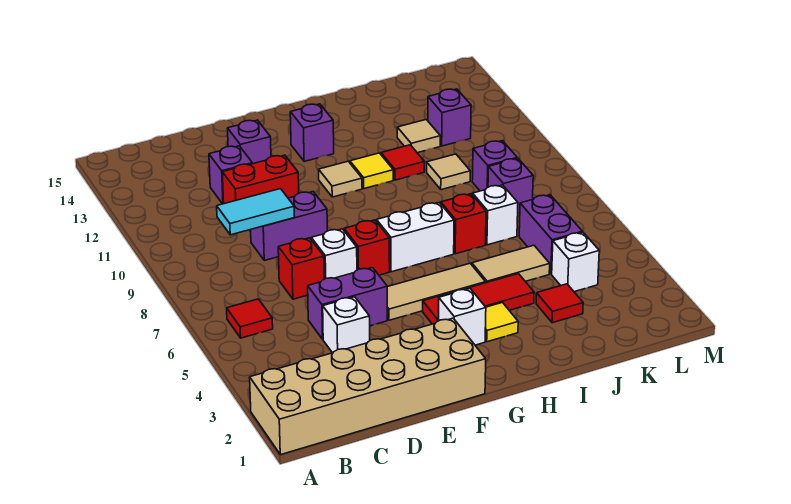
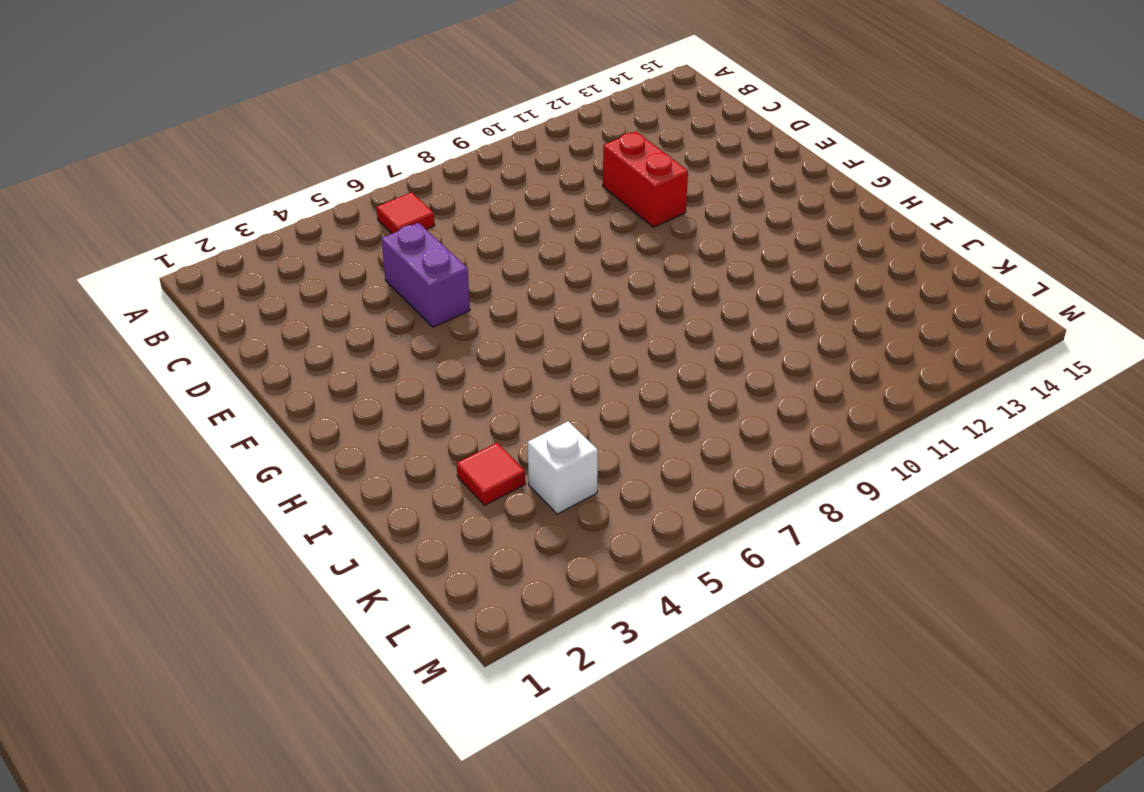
none -> tan brick A1:F2 level 1
none -> white brick D4 level 1
none -> red brick D7 level 1
none -> purple brick D9:E9 level 1

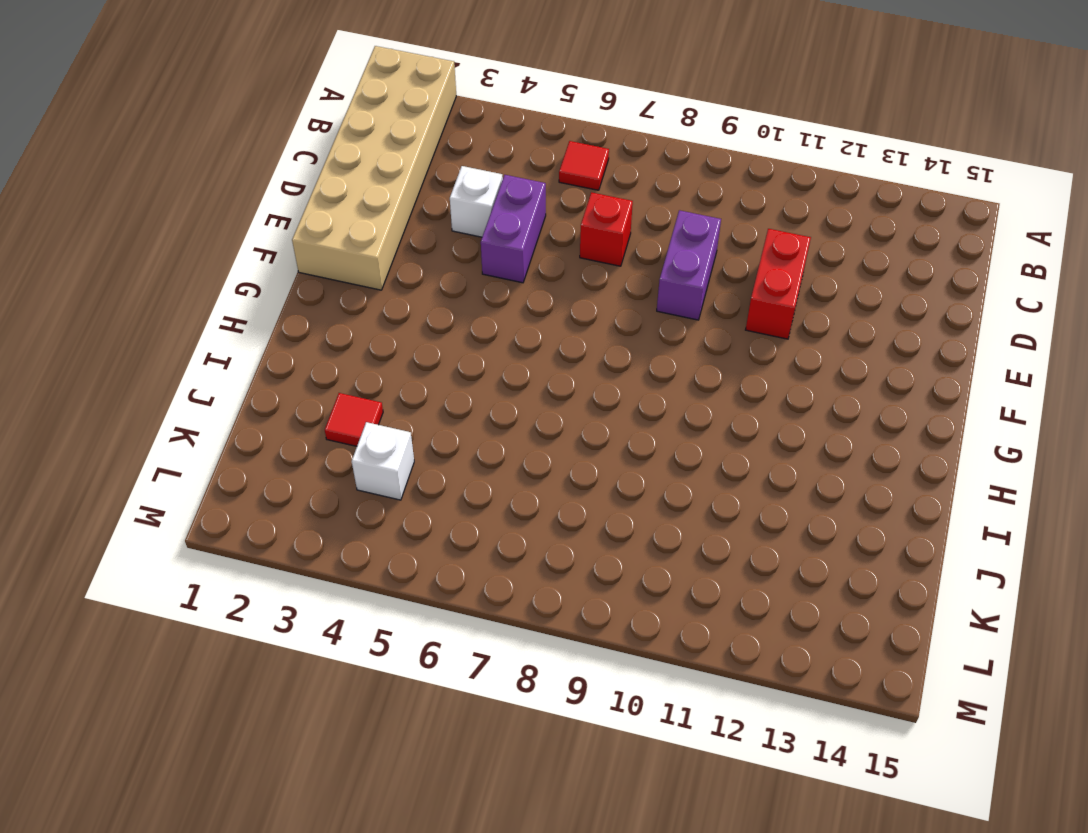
none -> purple brick D12 level 1
none -> white brick E7 level 1
none -> purple brick E13 level 1
none -> tan tile F5:H5 level 1

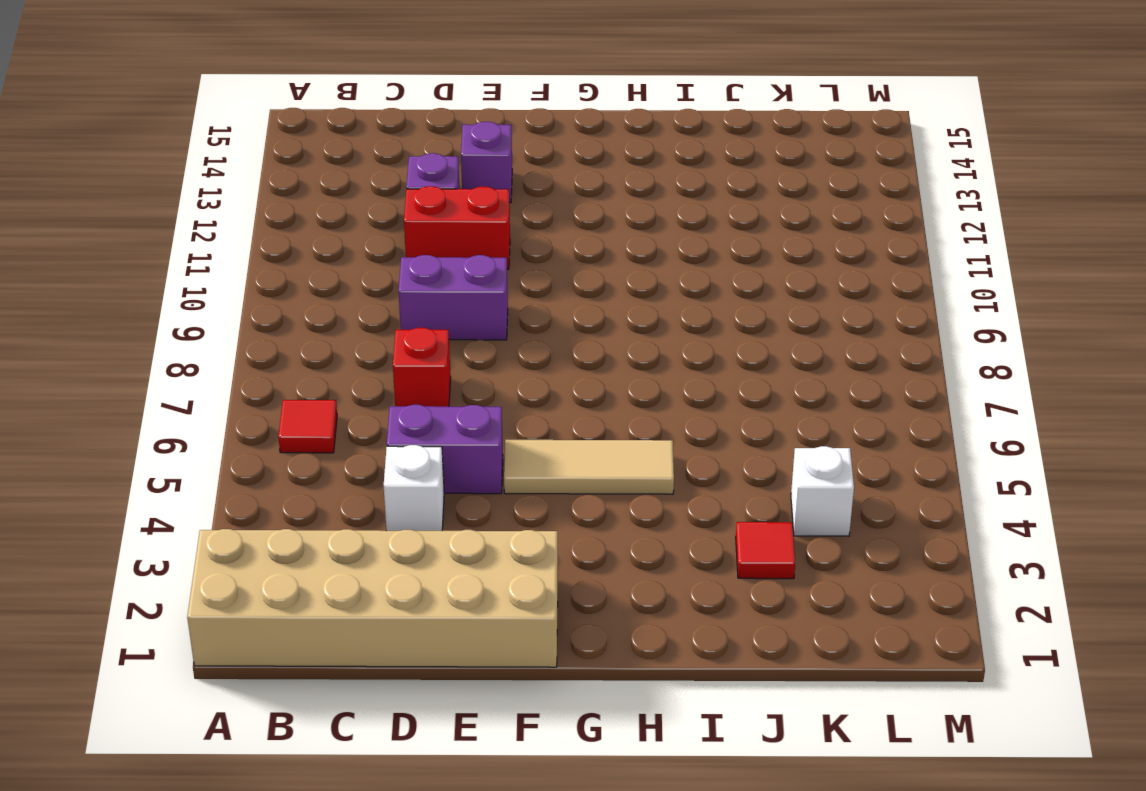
none -> white brick E7 level 1
none -> red brick F7 level 1
none -> white brick G3 level 1
none -> red tile G4:I4 level 1

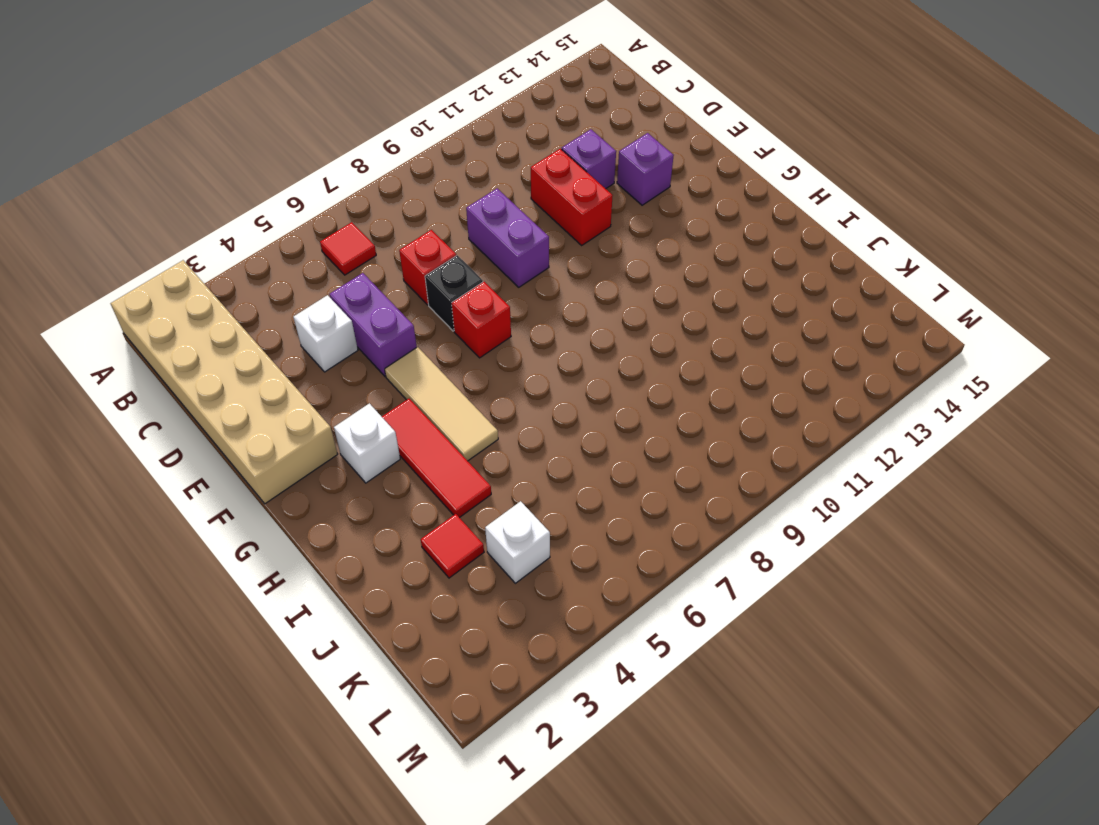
black brick E7 level 1 -> white brick E7 level 1
none -> white brick G7:H7 level 1
none -> tan tile G11 level 1
none -> purple brick G13 level 1
none -> yellow tile H3 level 1

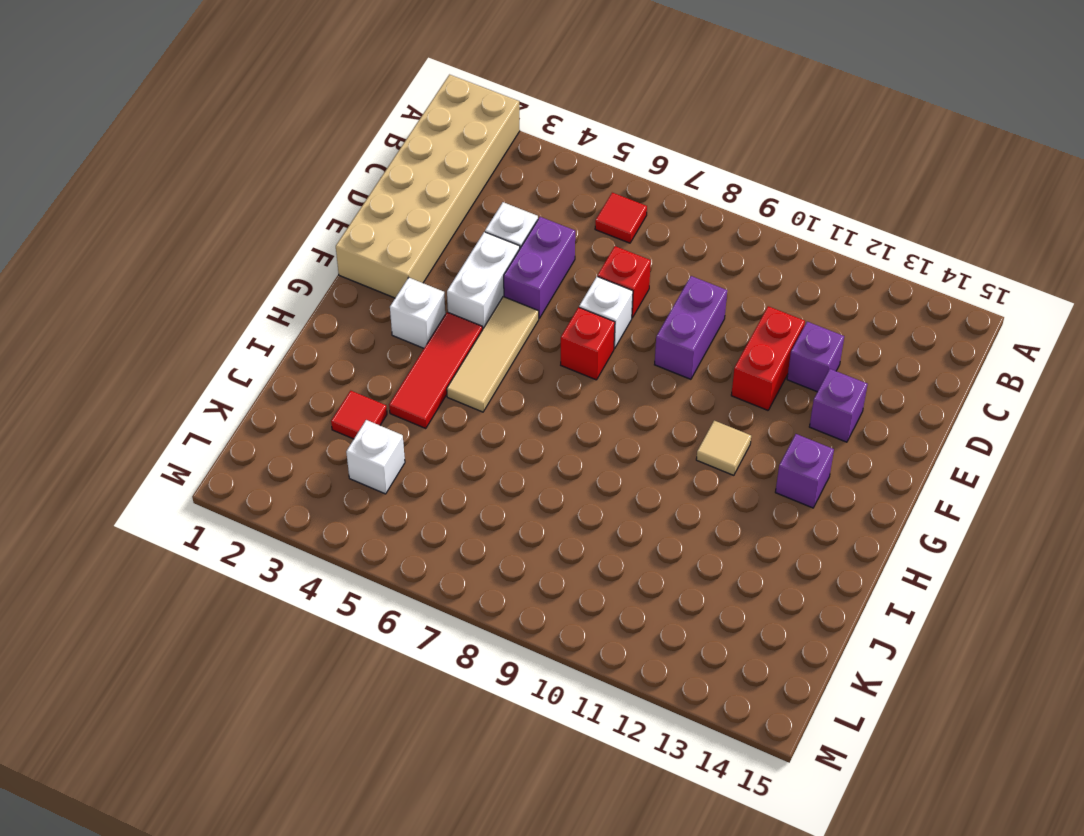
white brick E4:F4 level 1 -> white brick G7:H7 level 1
none -> yellow tile H3 level 1
none -> yellow tile H11 level 1
none -> tan tile I5:J5 level 1
none -> red brick I7 level 1

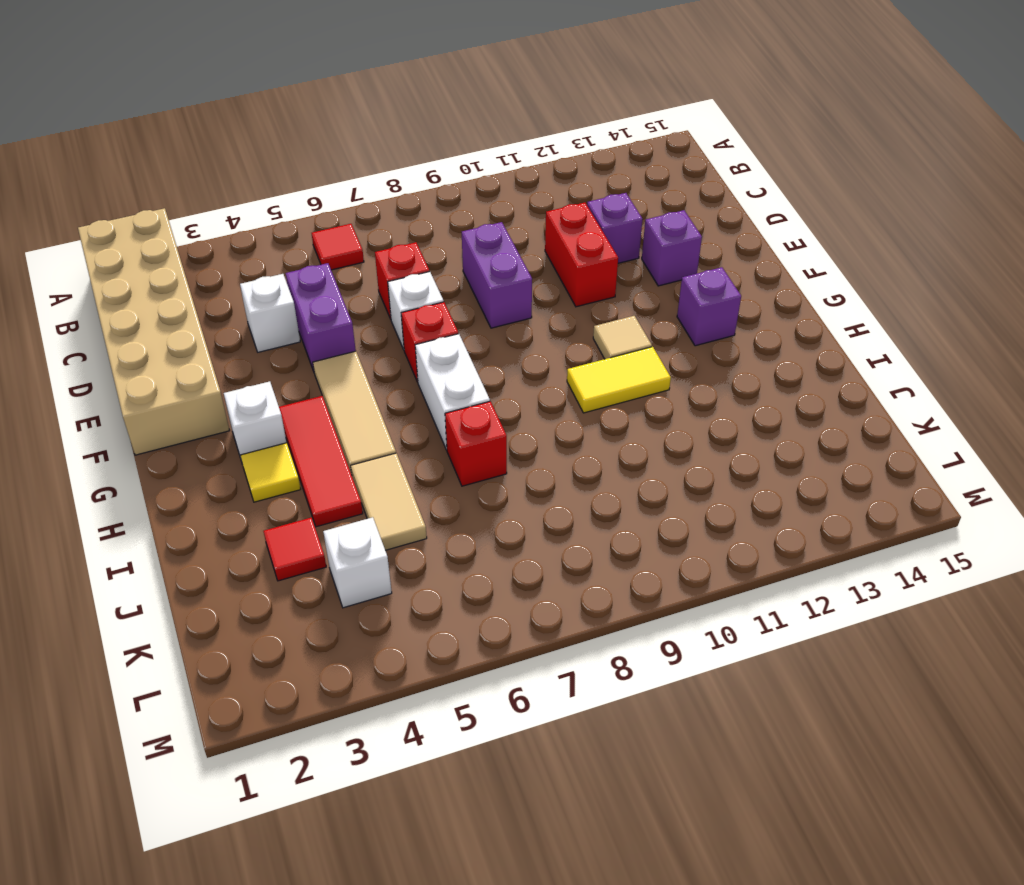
yellow tile H10:H11 level 1 -> yellow tile H11 level 1
none -> red tile I11 level 1
none -> white brick J7 level 1
none -> tan tile J10 level 1
none -> tan tile J12 level 1

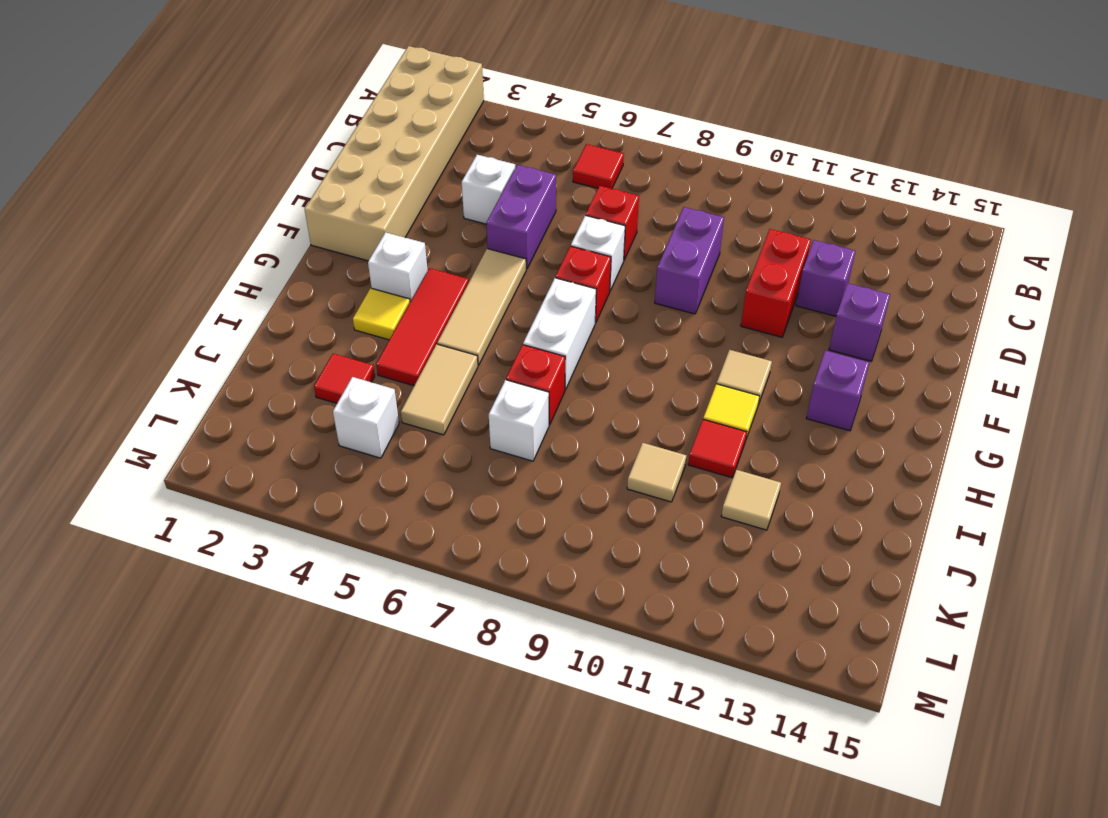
none -> purple brick K5:K6 level 1
none -> purple brick K8 level 1
none -> purple brick K9 level 1
none -> purple brick K12 level 1

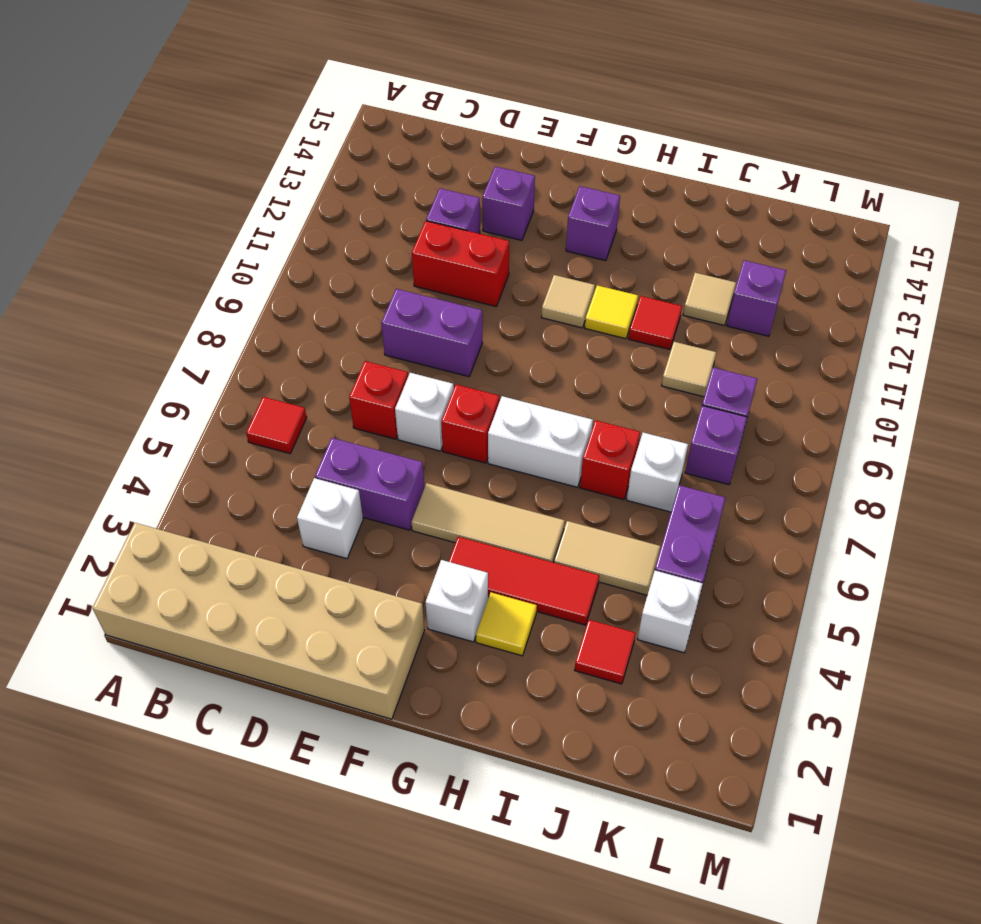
none -> cyan tile C9:D9 level 2

